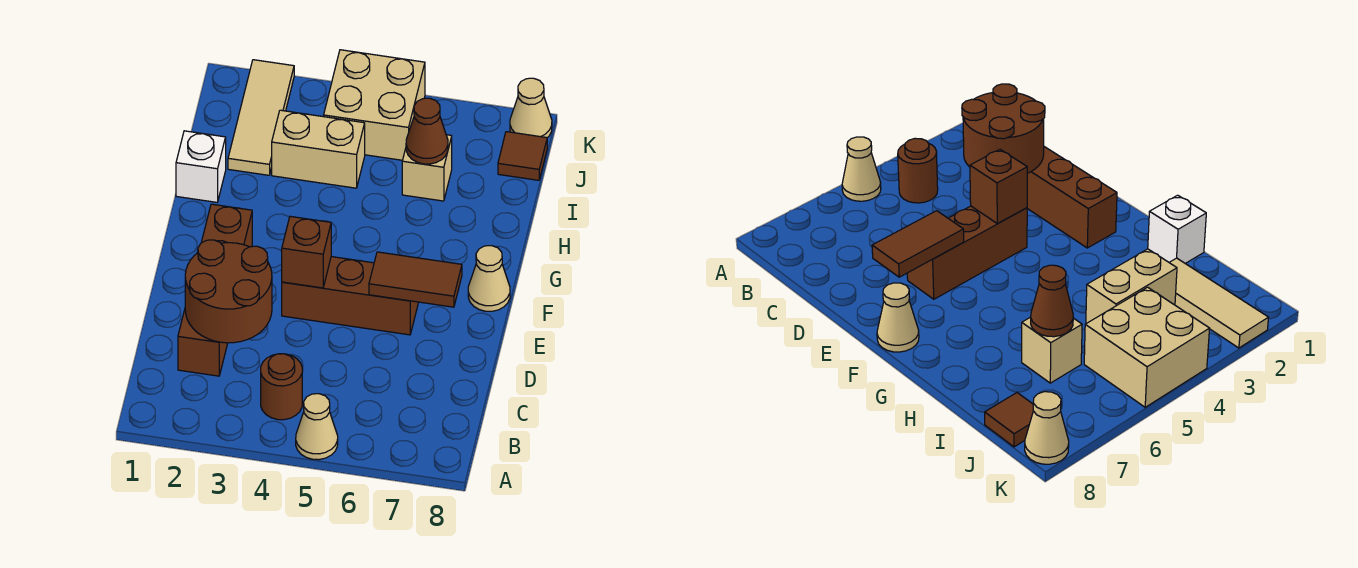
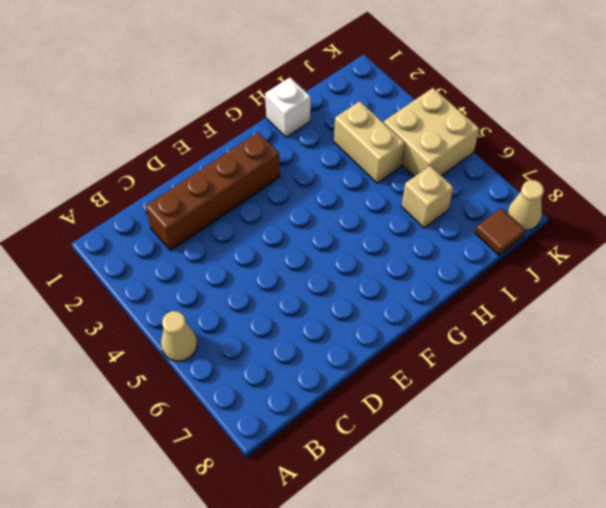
none -> brown round brick B4 level 1
none -> brown brick E4:E6 level 1
none -> tan cone F8 level 1

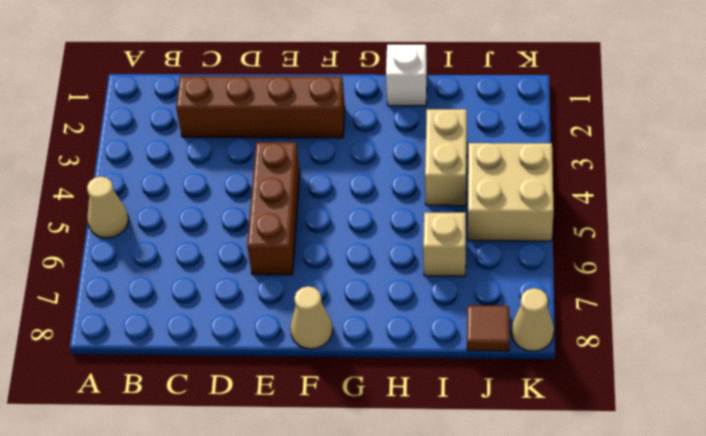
none -> brown round brick B4 level 1
none -> tan tile I2:K2 level 1
none -> brown round brick C2:D3 level 2

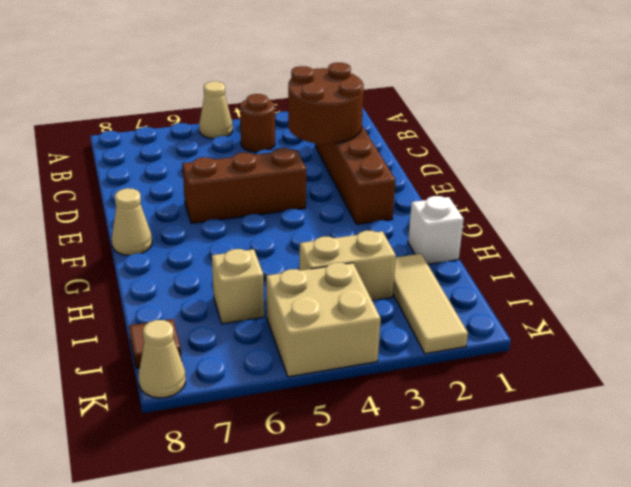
none -> brown brick E4 level 2
none -> brown tile E6:E7 level 2
none -> brown cone I6 level 2

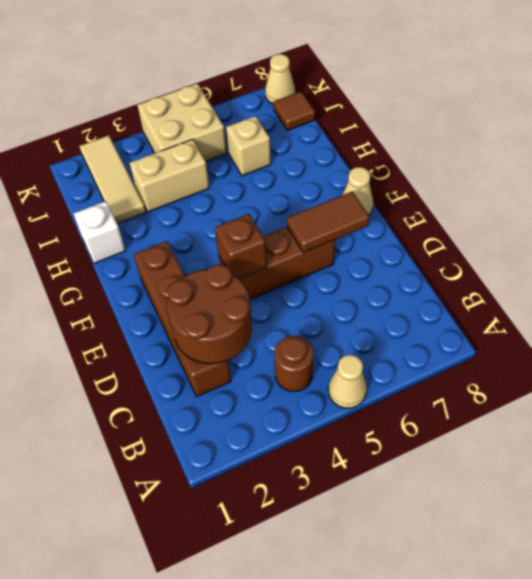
none -> brown cone I6 level 2

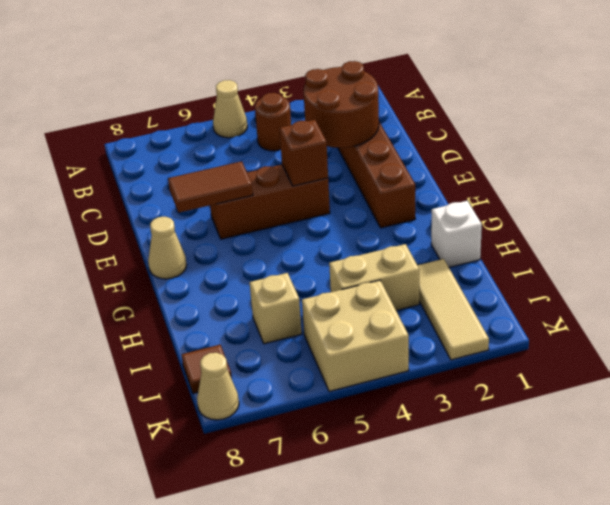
none -> brown cone I6 level 2

